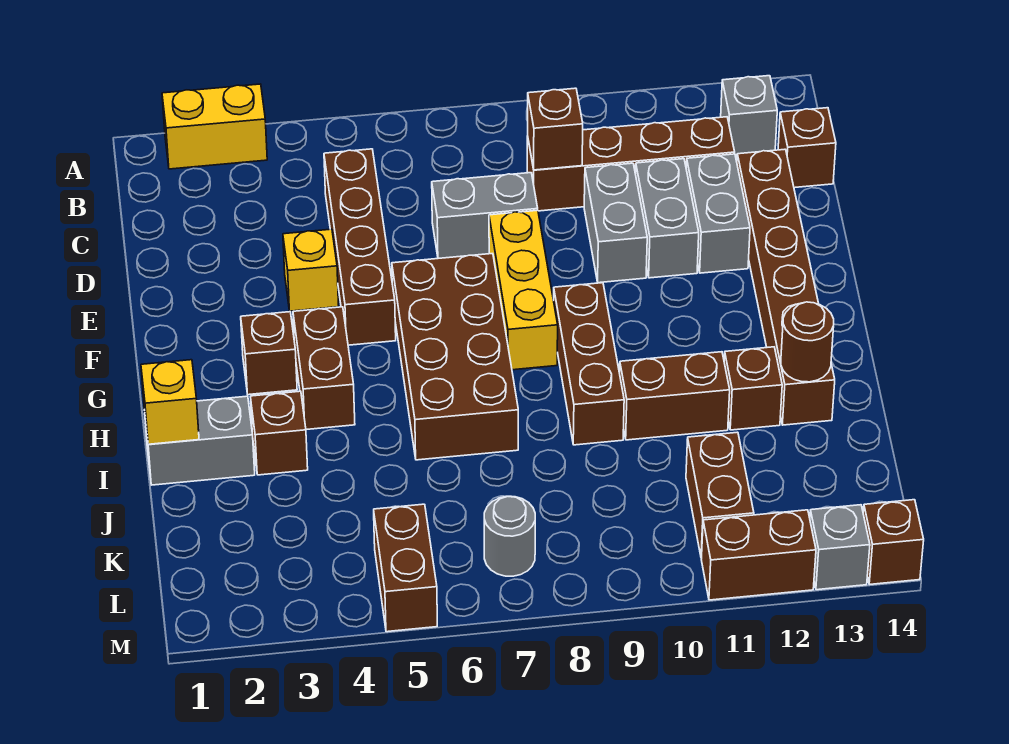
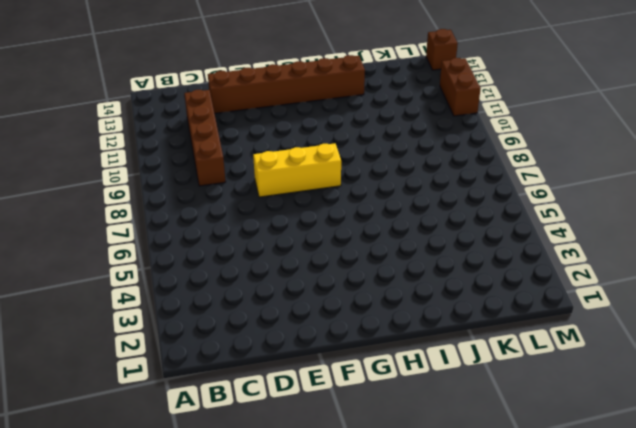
none -> yellow brick A2:A3 level 1
none -> grey brick B13 level 1
none -> brown brick C5:F5 level 1

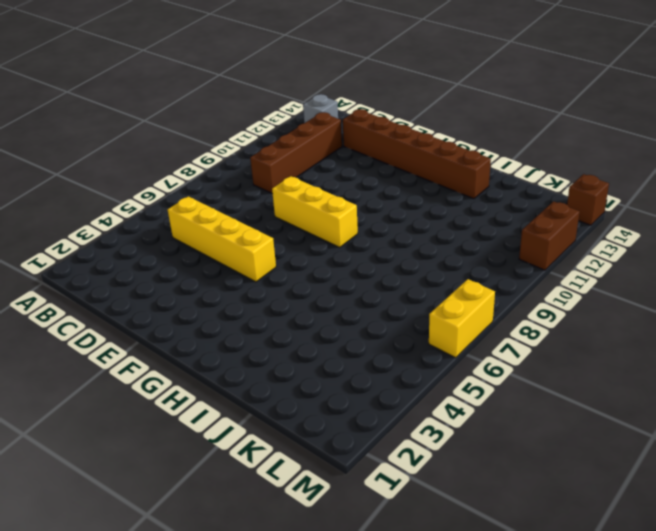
yellow brick C5:F5 level 1 -> brown brick C5:F5 level 1
yellow brick M6:M7 level 1 -> yellow brick A2:A3 level 1
none -> brown brick C14 level 1
none -> grey brick D7:D8 level 1
none -> grey brick D10:E10 level 1

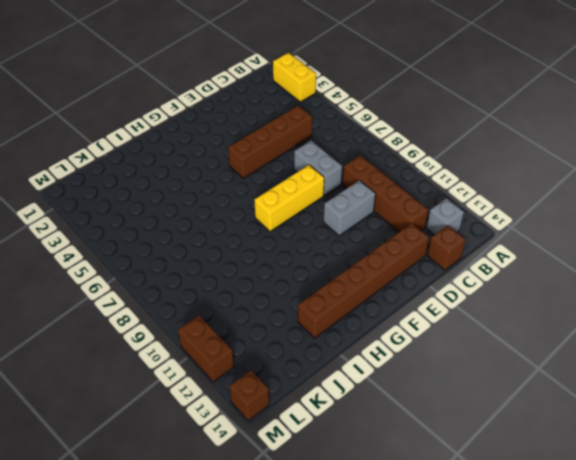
none -> grey brick D11:E11 level 1
none -> grey brick D12:E12 level 1
none -> yellow brick E4 level 1

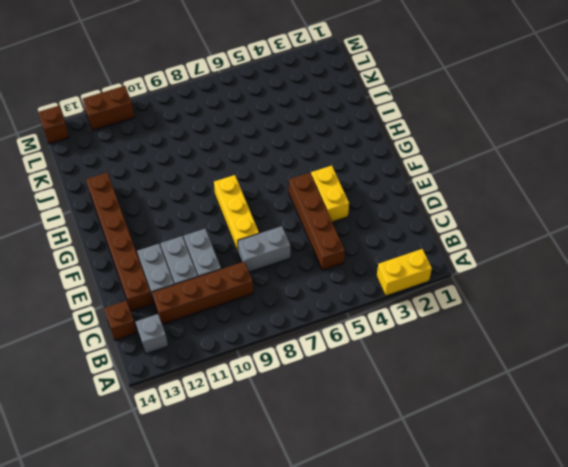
yellow brick E4:F4 level 1 -> yellow brick E4 level 1
none -> brown brick F6:I7 level 1
none -> brown brick G3 level 1
none -> brown brick G4:H4 level 1

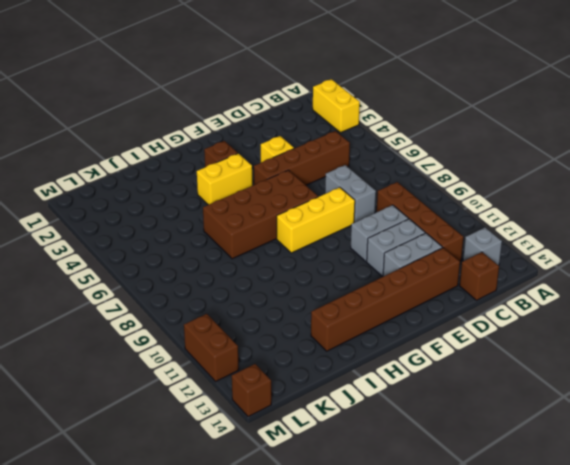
yellow brick G4:H4 level 1 -> brown brick G4:H4 level 1
none -> brown brick G9:I9 level 1
none -> grey brick I1:I2 level 1
none -> brown brick I3 level 1

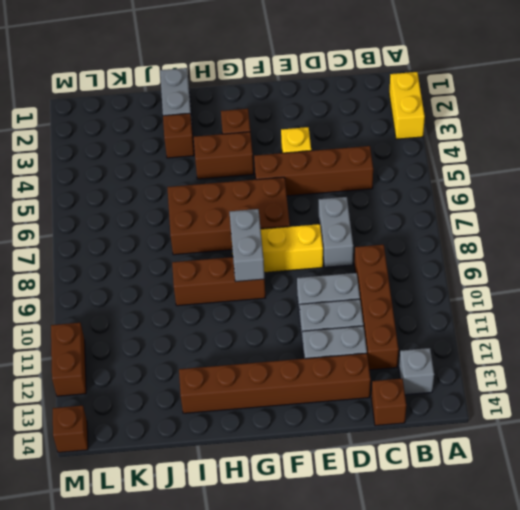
grey brick G8:G9 level 2 -> none
none -> brown brick I10:I11 level 1
none -> brown brick I12 level 1
none -> brown brick K11:L11 level 1

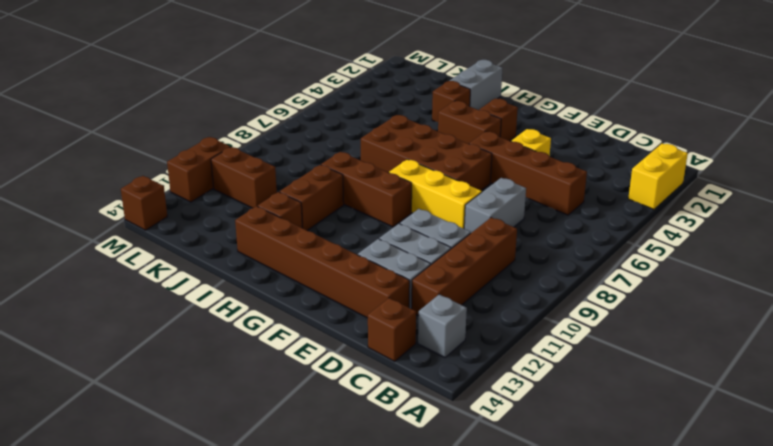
none -> brown brick L5:M5 level 1
none -> grey round brick L7 level 1
none -> grey brick M13 level 1

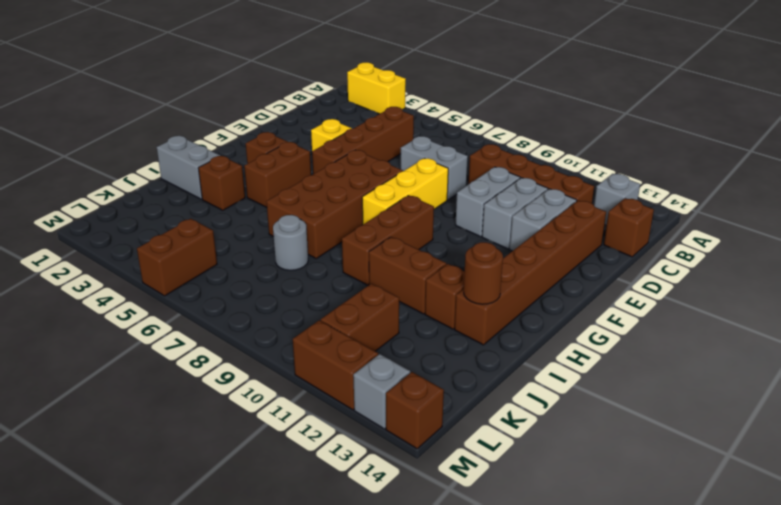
grey round brick J7 level 1 -> grey round brick L7 level 1
none -> brown brick C9 level 2
none -> yellow brick I1 level 2

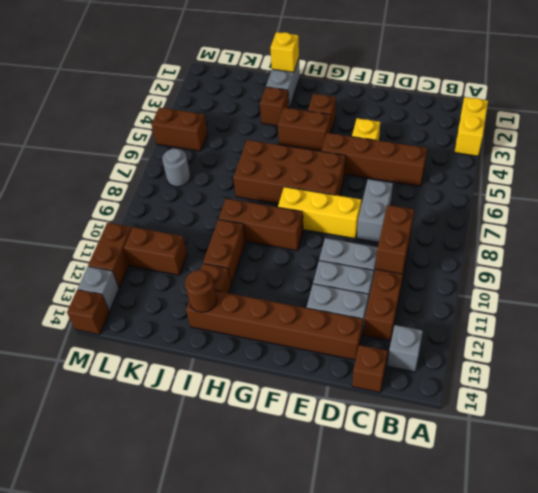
brown brick C9:C10 level 2 -> brown brick C9 level 2

